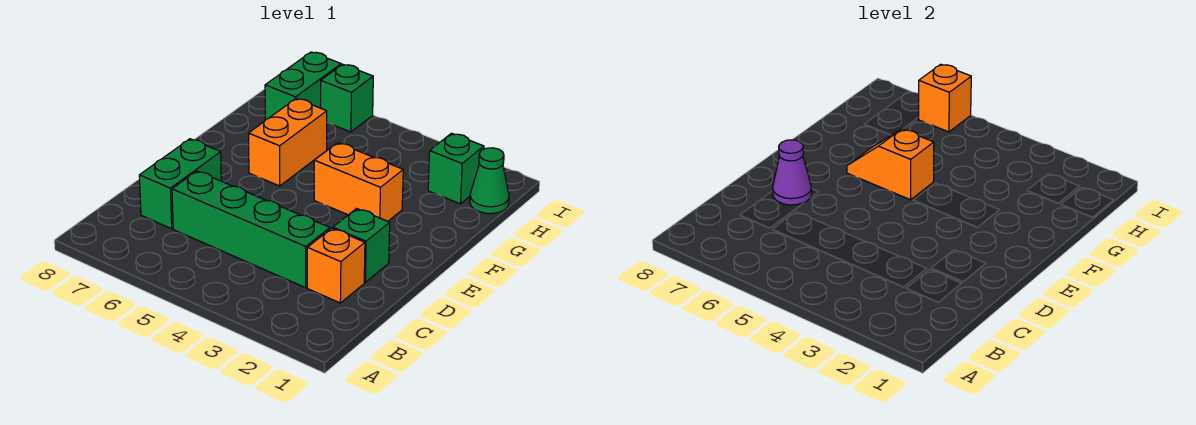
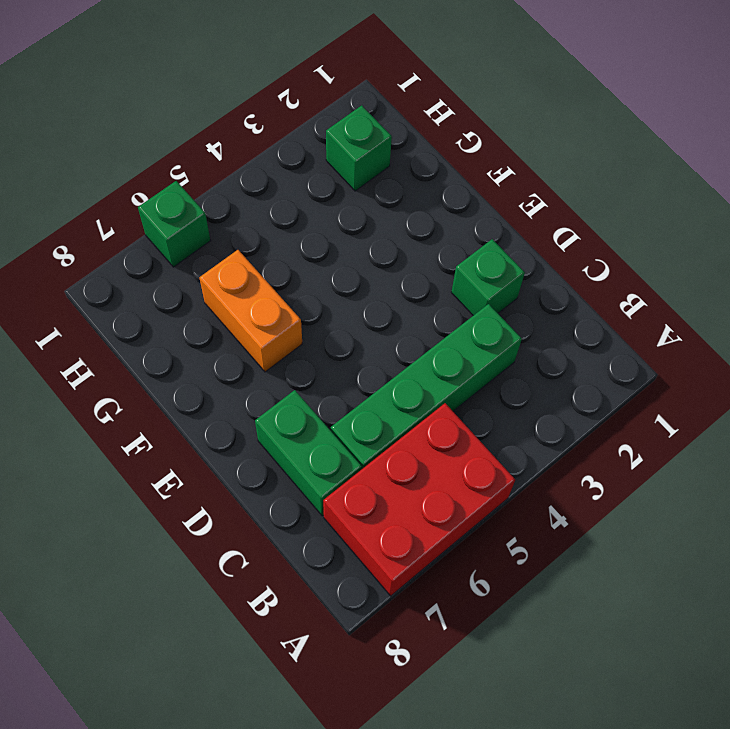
red brick A5:B7 level 1 -> none
none -> orange brick C2 level 1
none -> orange brick F3:F4 level 1
none -> green cone H1 level 1

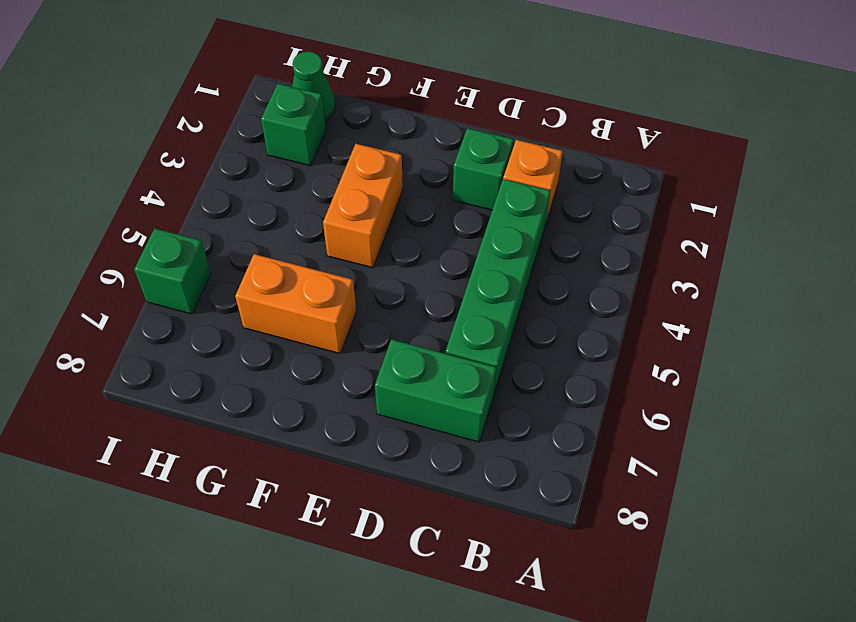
none -> green brick H7:I7 level 1
none -> purple cone D7 level 2
none -> orange slope F5:F6 level 2 top 5

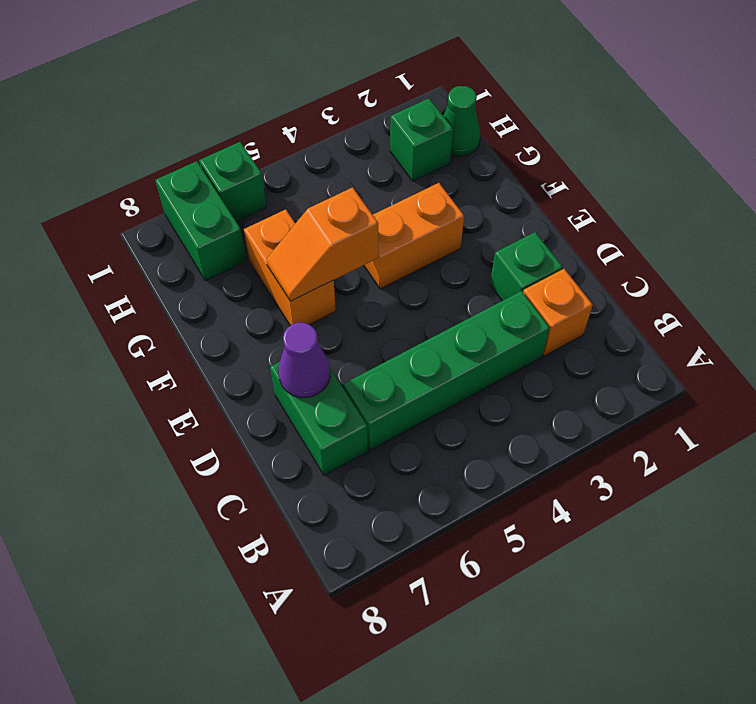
none -> orange brick I6 level 2

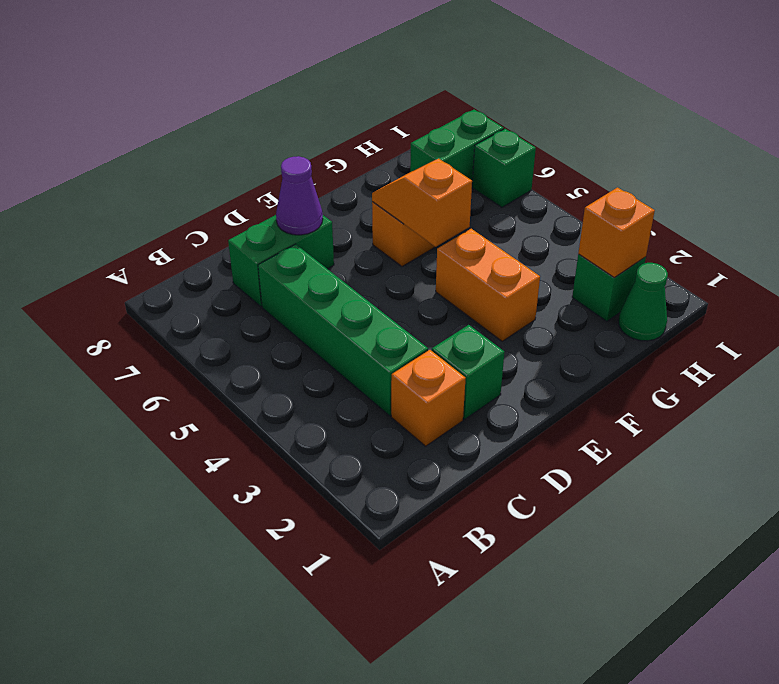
orange brick H2 level 2 -> orange brick I6 level 2

